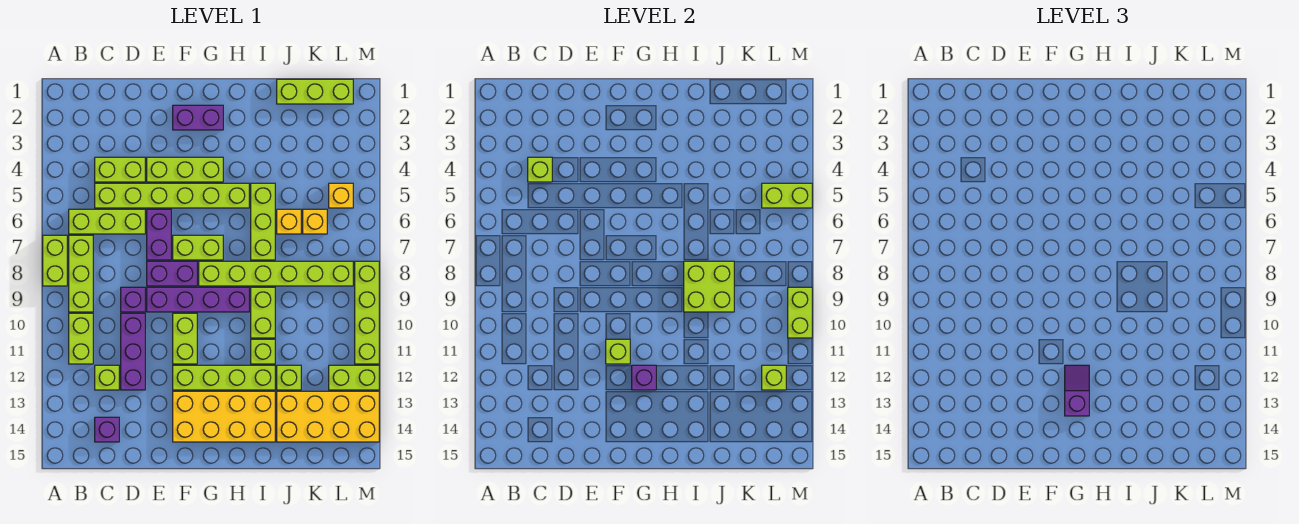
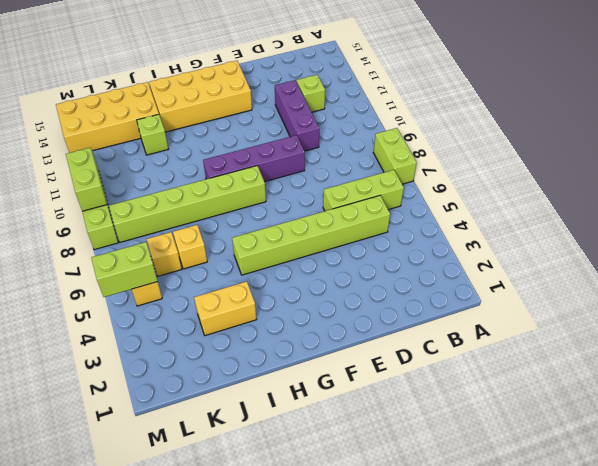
yellow brick I3:J3 level 1 -> none
none -> lime brick B7:B9 level 1
none -> lime brick B10:B11 level 1
none -> lime brick C4:D4 level 1
none -> purple brick C14 level 1

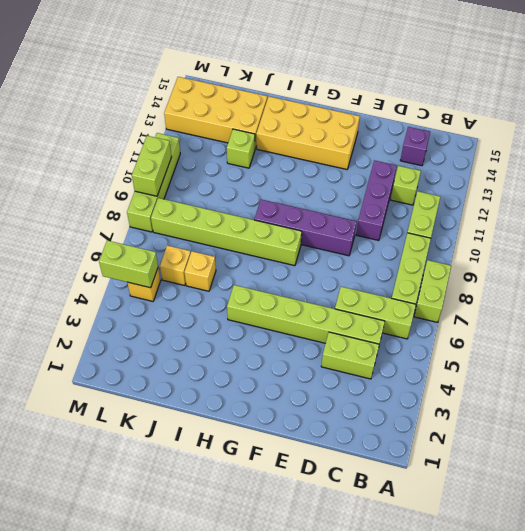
none -> purple brick D9 level 1
none -> lime brick E4:G4 level 1
none -> purple brick E6:E7 level 1
none -> purple brick E8:F8 level 1

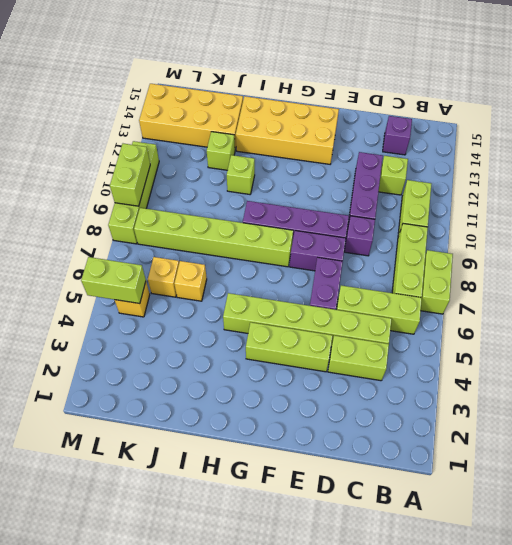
none -> purple brick F2:G2 level 1
none -> lime brick F7:G7 level 1
none -> lime brick F10:F11 level 1
none -> lime brick F12:I12 level 1

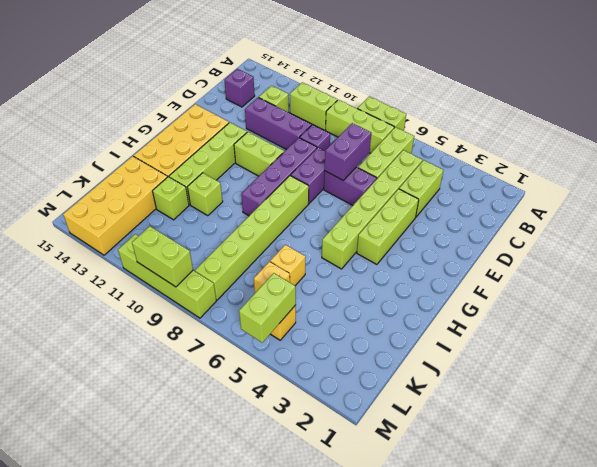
purple brick D7:E7 level 2 -> purple brick F2:G2 level 1
none -> lime brick F7:G7 level 1
none -> lime brick I5:I7 level 1
none -> lime brick I9:I10 level 1
none -> lime brick J1:L1 level 1

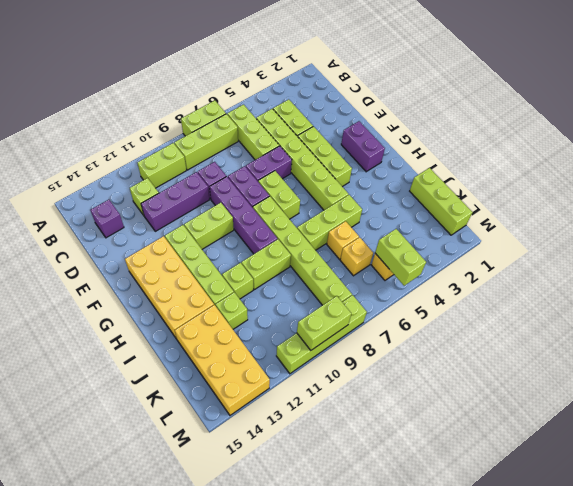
none -> lime brick L12:M12 level 1
none -> lime brick C4 level 2
none -> lime brick F11 level 2
none -> purple brick G12 level 2

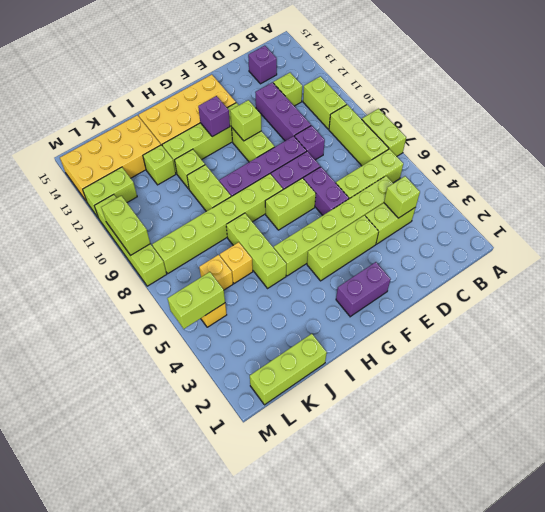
none -> lime brick I8:J9 level 2
none -> lime brick L12 level 2
none -> purple slope G12:G13 level 3 top 13

